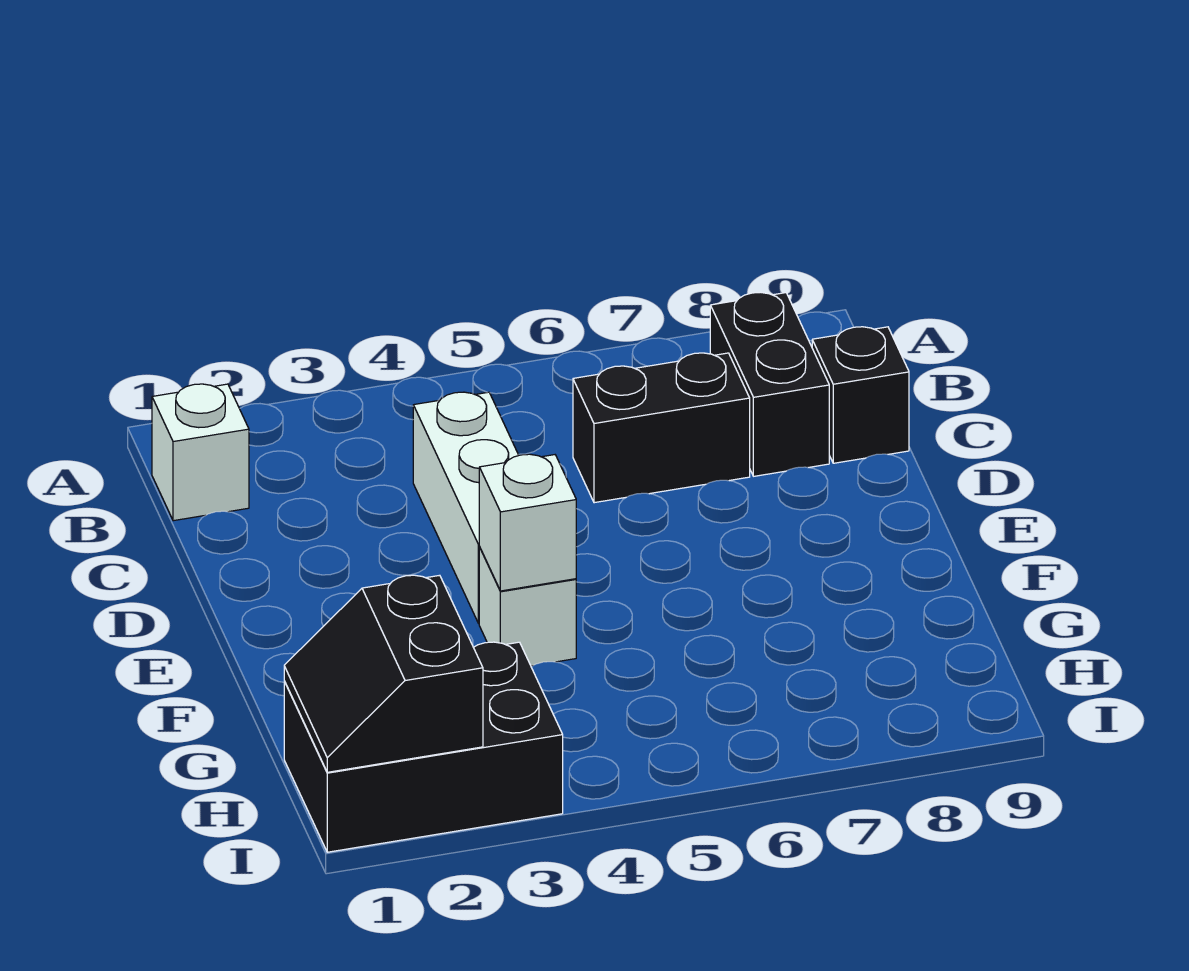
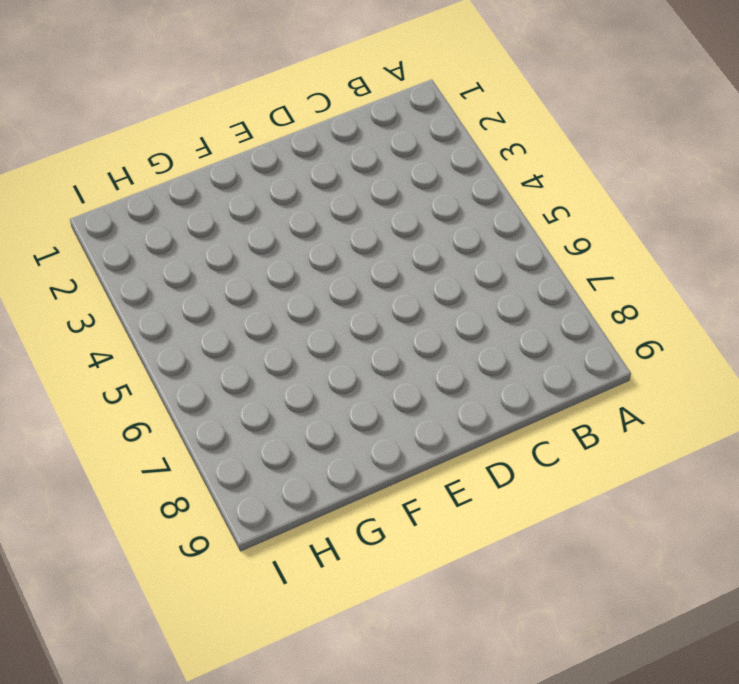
none -> white brick B1 level 1
none -> black brick B8:C8 level 1

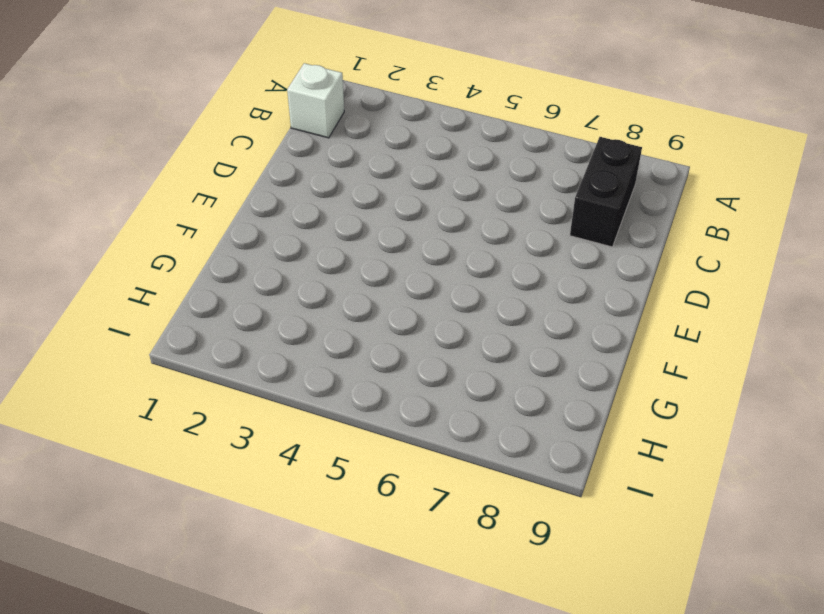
none -> white brick C4:E4 level 1
none -> black brick C6:C7 level 1

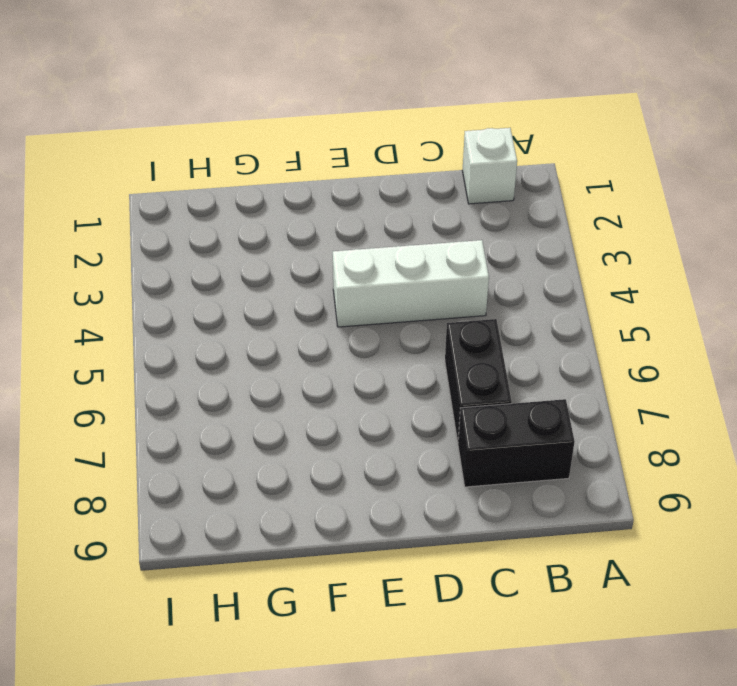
none -> black brick C9 level 1
none -> white brick F4 level 1

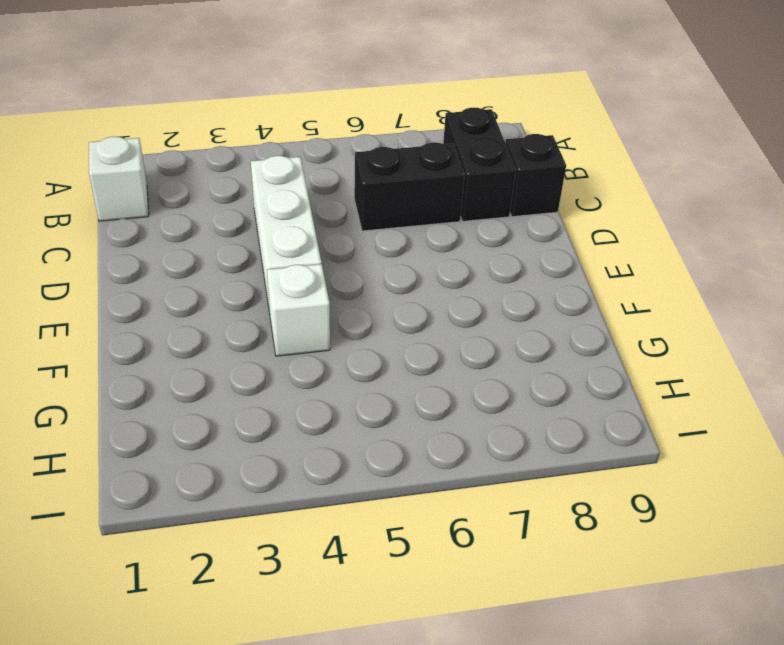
none -> black brick H1:I3 level 1
none -> white brick F4 level 2

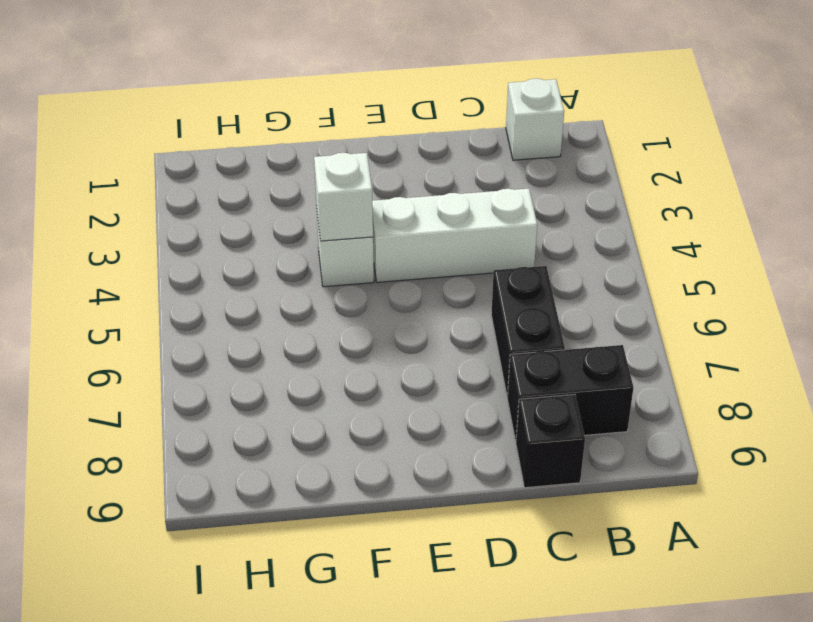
none -> black brick H1:I3 level 1
none -> black slope H1:I2 level 2 top 2

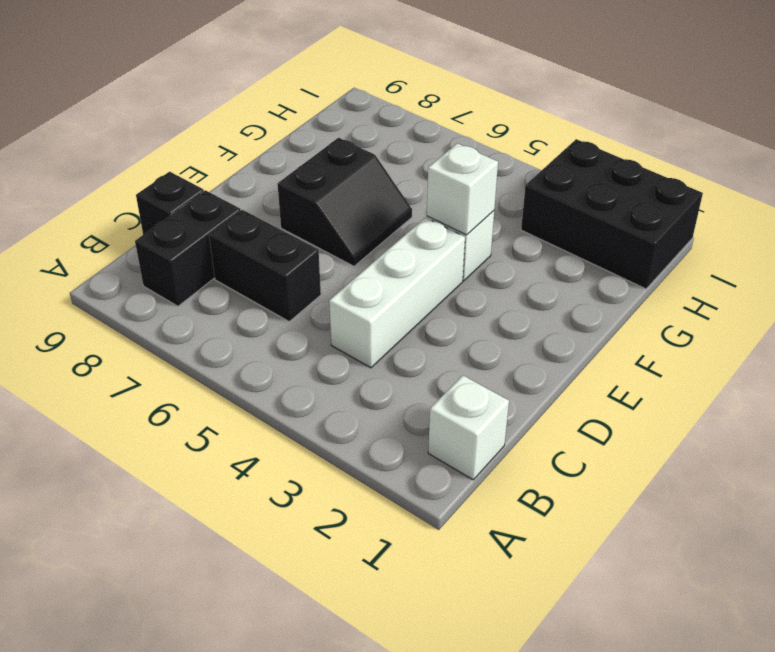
black slope E6:F7 level 1 top 7 -> black slope H1:I2 level 2 top 2

